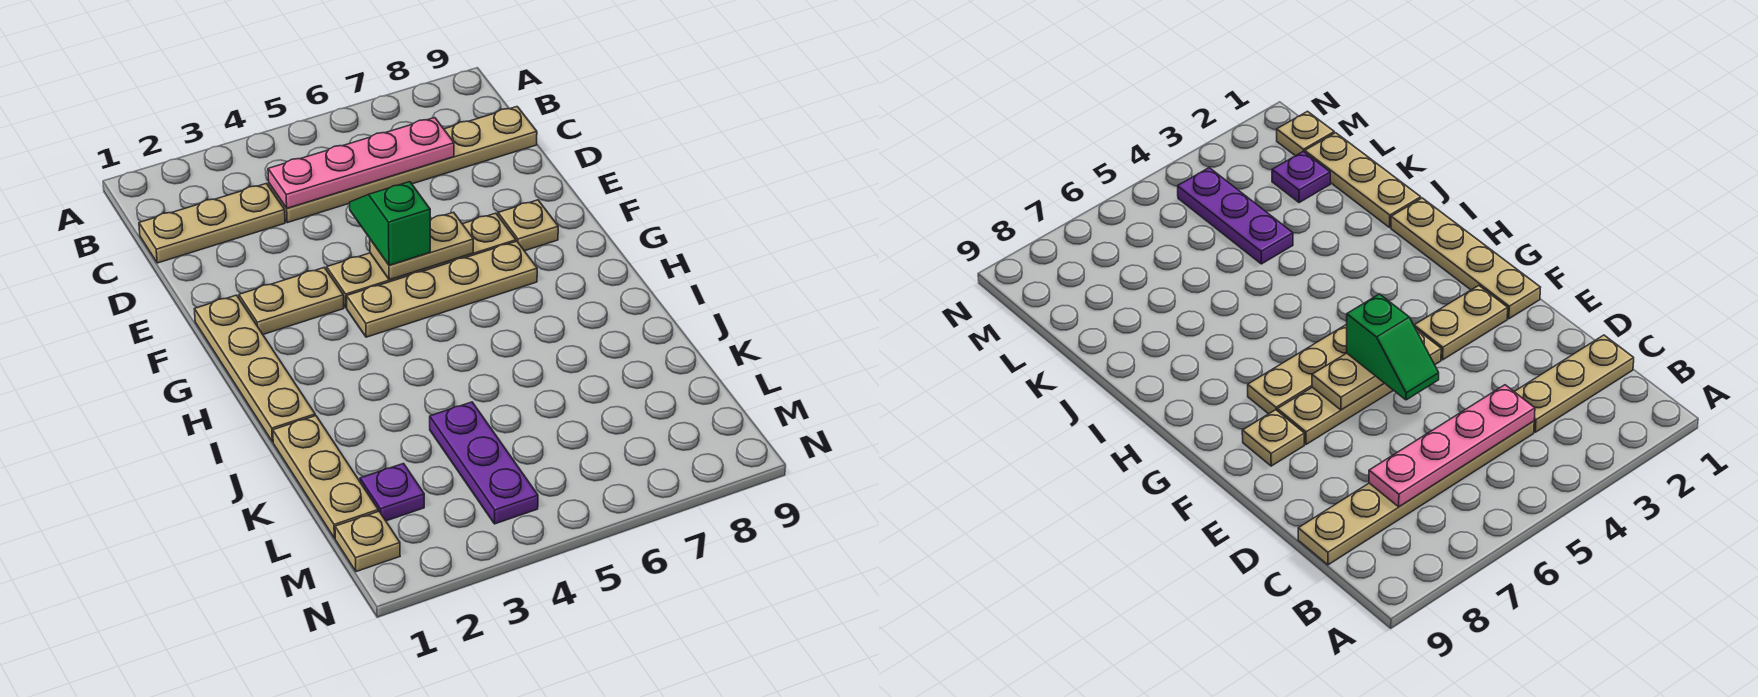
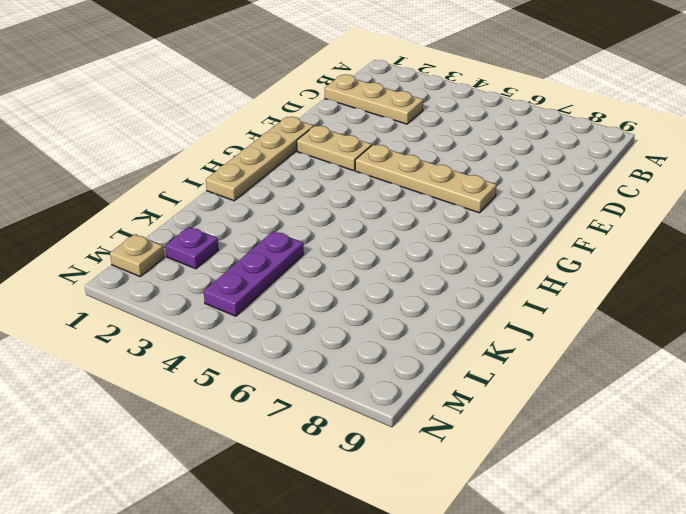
none -> tan plate C4:C9 level 1
none -> tan plate F8 level 1
none -> tan plate G4:G7 level 1

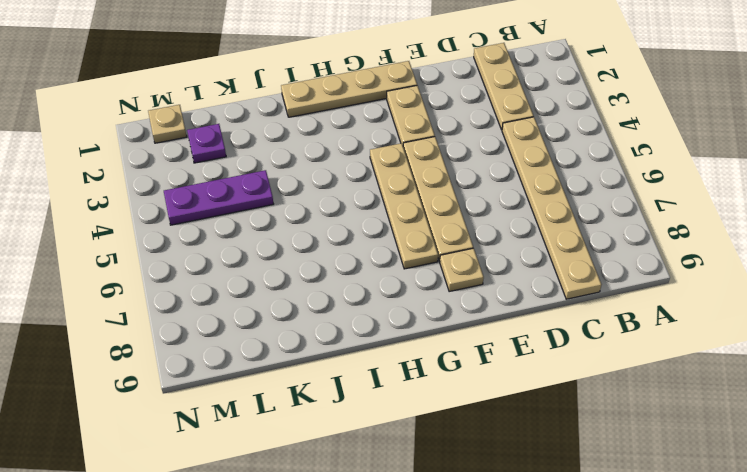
none -> tan plate J1:L1 level 1
none -> pink plate C4:C7 level 2
none -> tan plate F5:F6 level 2

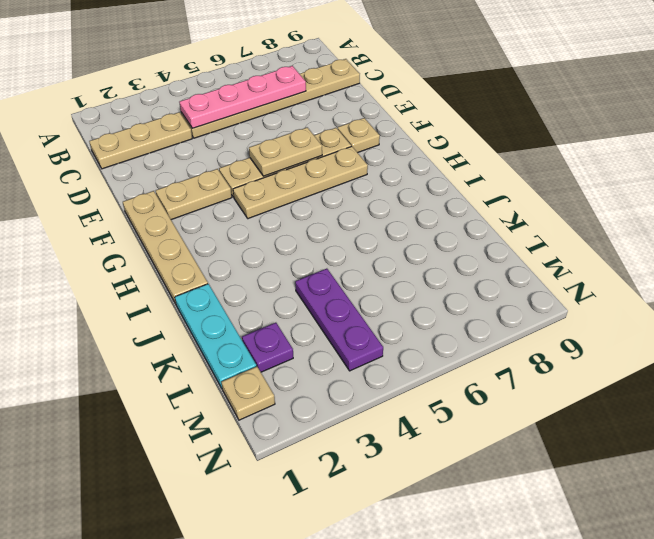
cyan plate J1:L1 level 1 -> tan plate J1:L1 level 1
none -> green slope E5:F5 level 3 top F

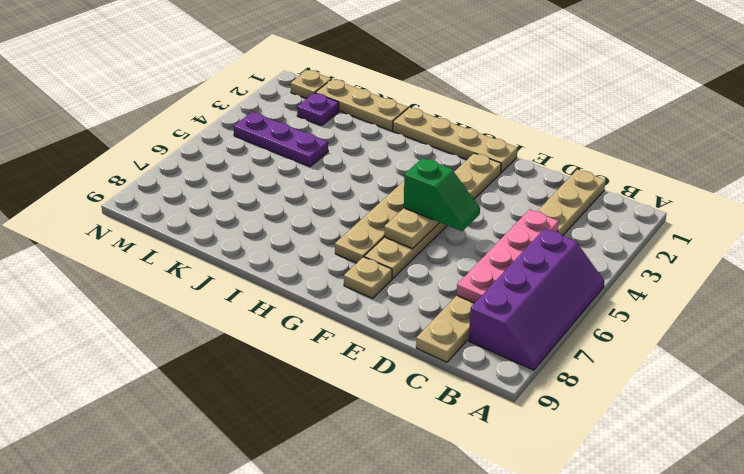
purple slope A5:B8 level 1 top B -> none

